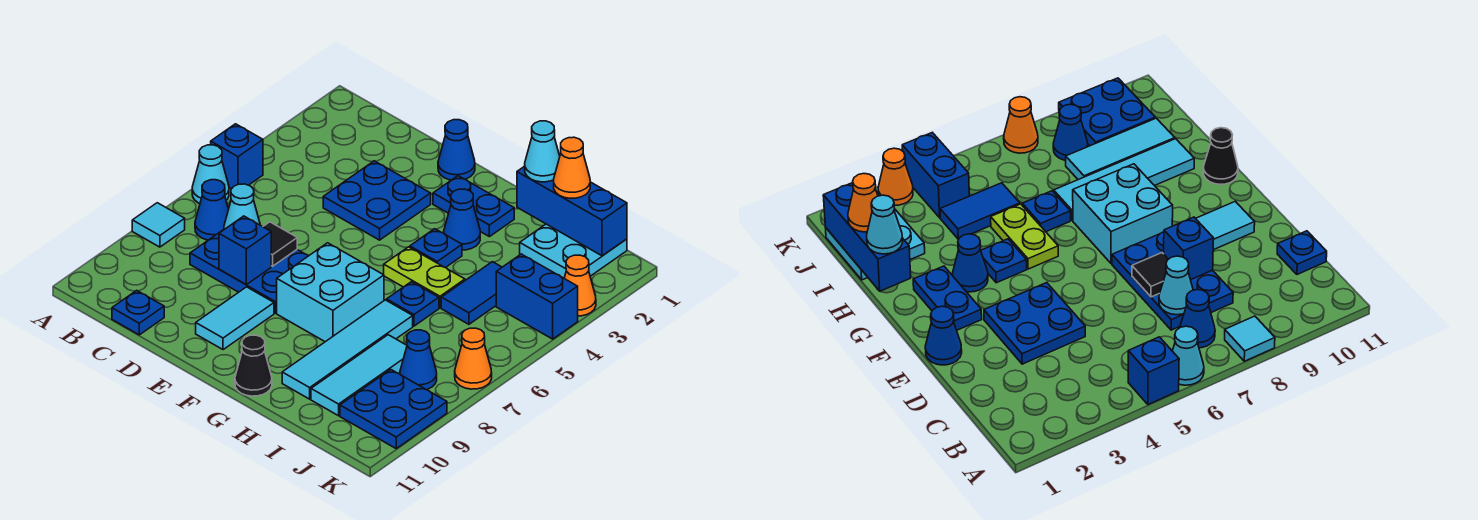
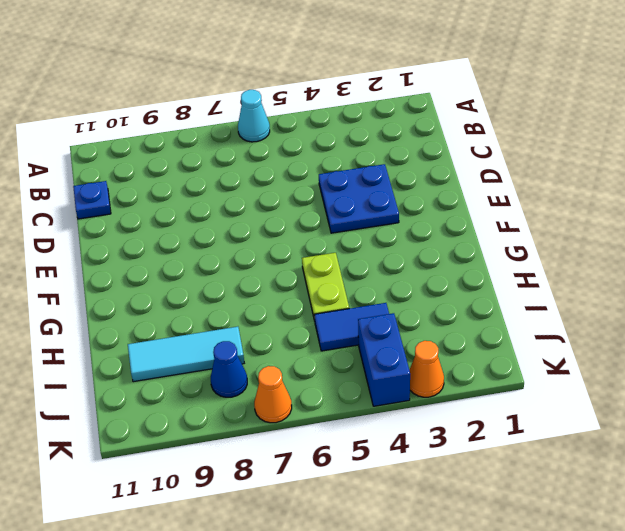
none -> blue brick A5 level 1
none -> cyan tile A8 level 1
none -> blue cone B7 level 1
none -> blue plate C7:E8 level 1

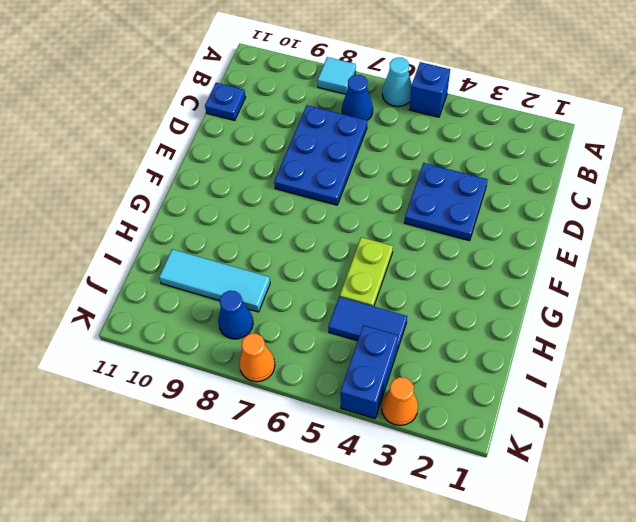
none -> blue cone E1 level 1
none -> cyan tile E9:E10 level 1
none -> blue plate F2:G2 level 1
none -> cyan brick F7:G8 level 1

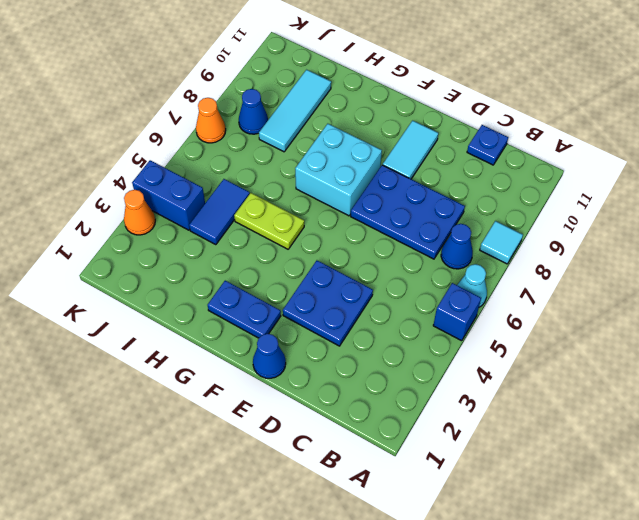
none -> blue cone G3 level 1
none -> blue plate G4 level 1
none -> black cone G11 level 1
none -> blue plate H6 level 1

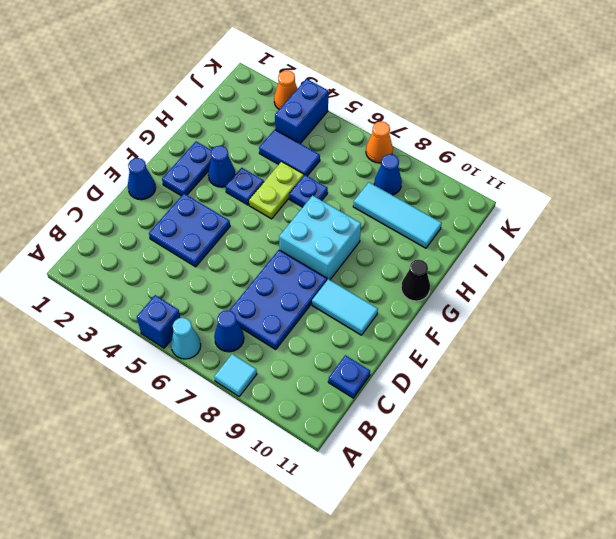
none -> cyan tile H7:H10 level 1
none -> cyan plate I1:J2 level 1
none -> blue plate J9:K10 level 1
none -> cyan cone C7 level 2

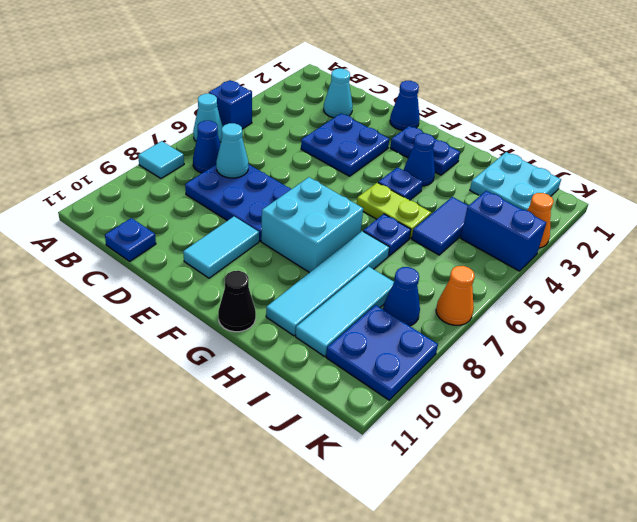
cyan cone C2 level 1 -> cyan cone H1 level 3
none -> black tile D7 level 2
none -> blue brick D8 level 2
none -> blue brick H1:J1 level 2
none -> orange cone I1 level 3

